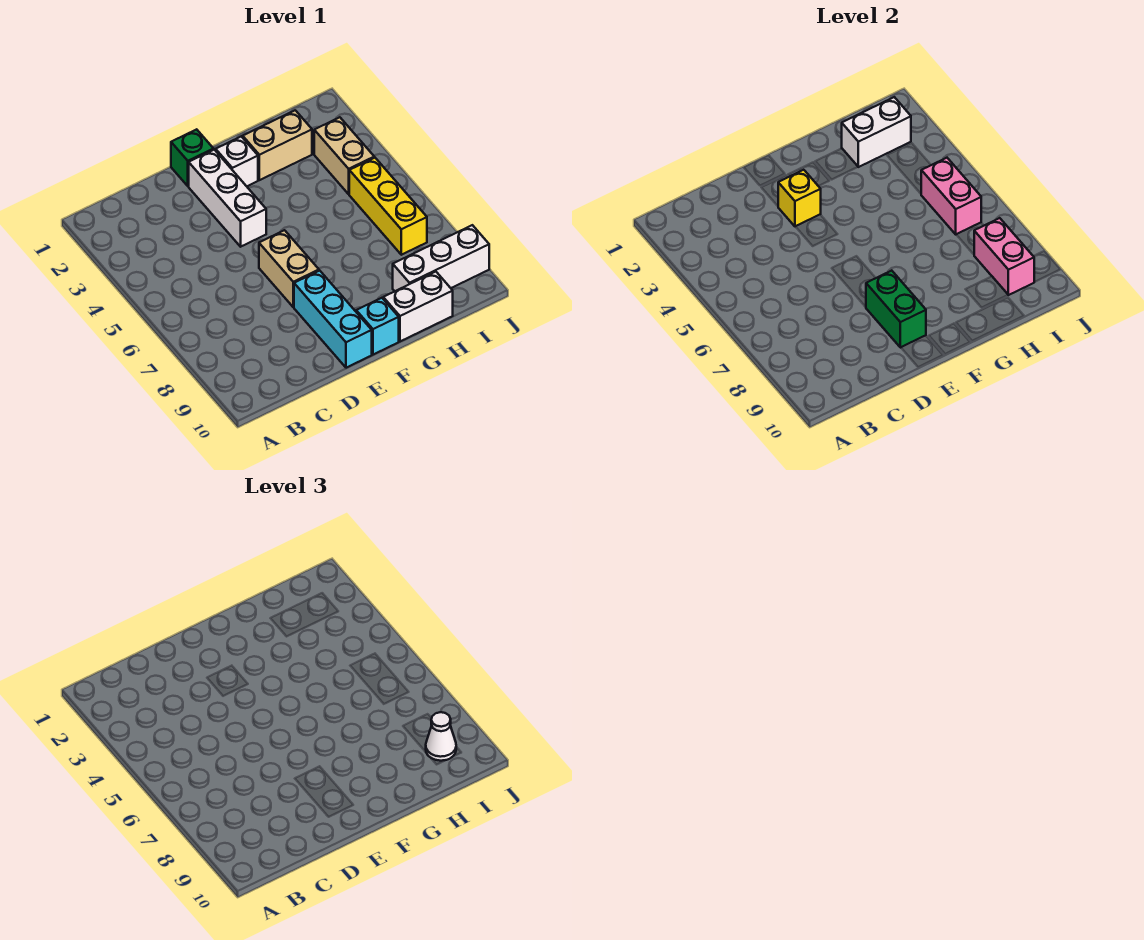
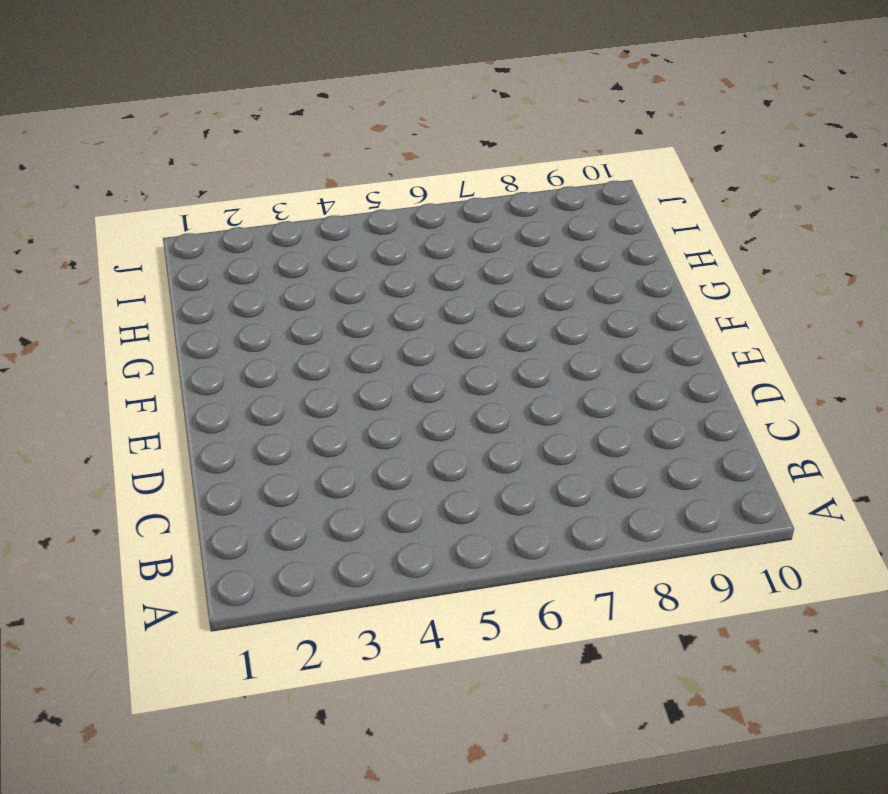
none -> green brick E1 level 1
none -> white brick E2:E4 level 1
none -> tan brick E6:E7 level 1

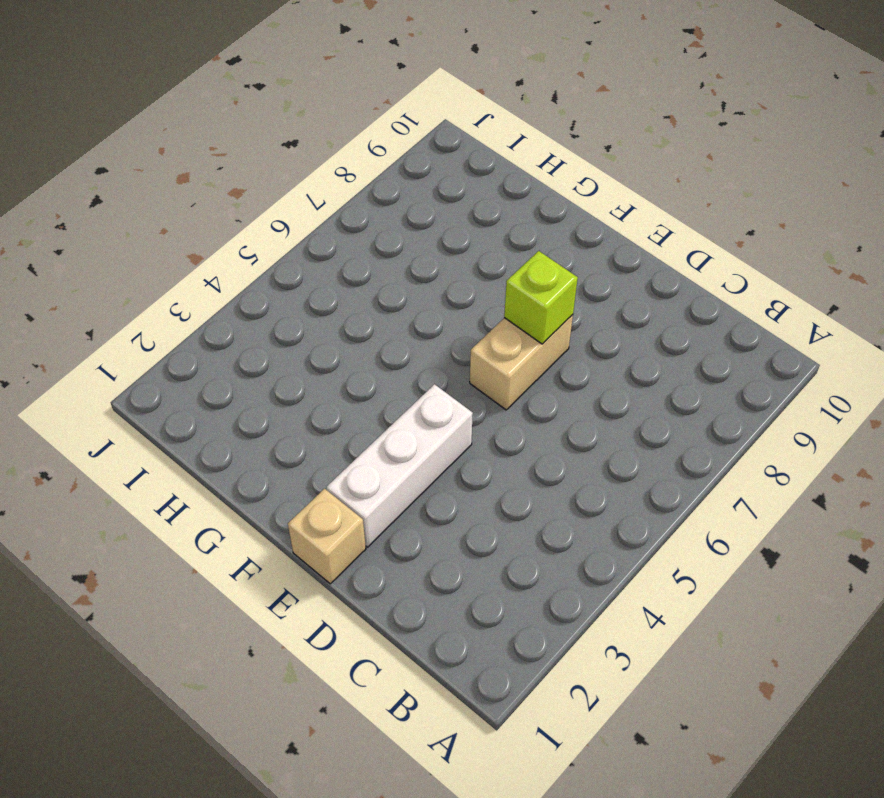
tan brick E1 level 1 -> green brick E1 level 1
lime brick E7 level 2 -> none
none -> cyan brick E8:E10 level 1
none -> white brick F2 level 1
none -> cyan brick F10 level 1

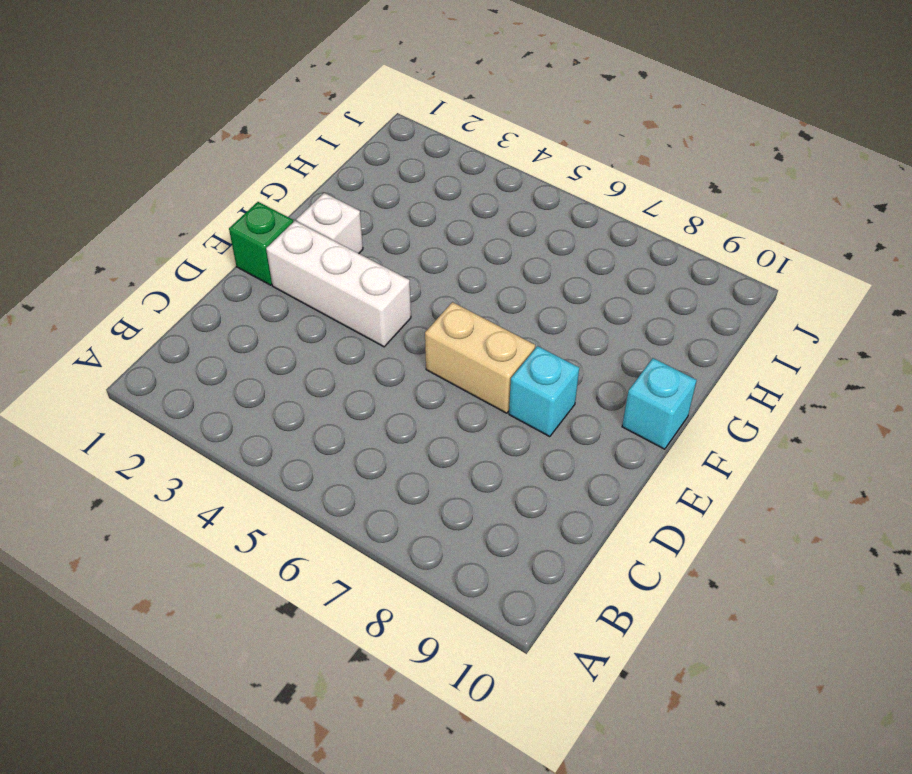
cyan brick E8 level 1 -> cyan brick E8:E10 level 1
none -> tan brick G2:H2 level 1
none -> white brick G10:H10 level 1
none -> white brick H9:J9 level 1

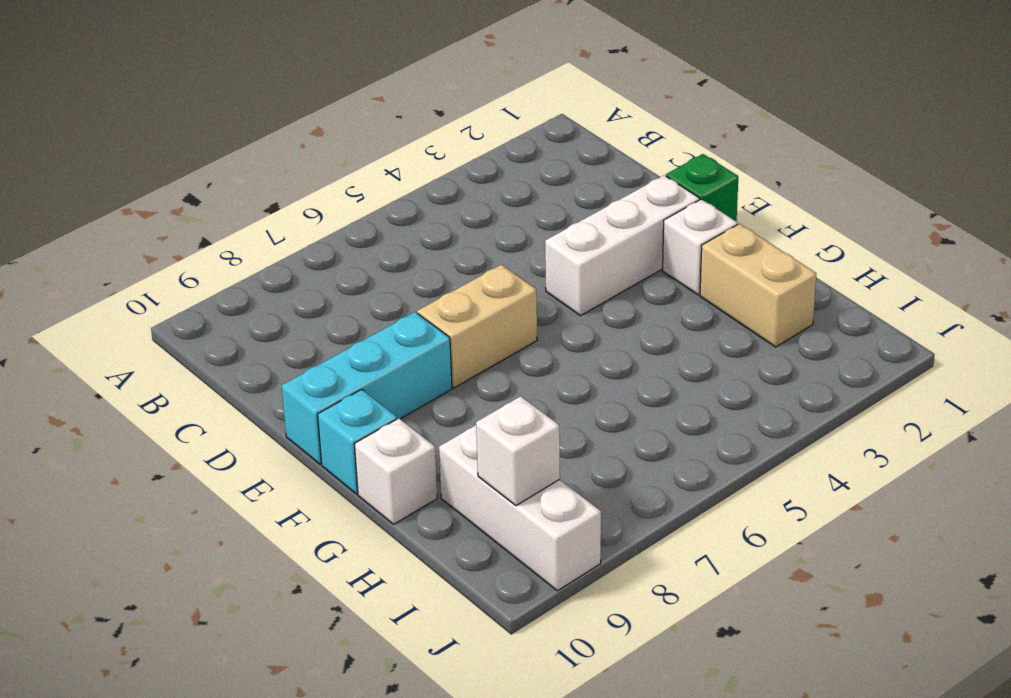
white brick G10 level 1 -> white brick G10:H10 level 1
white brick I9 level 2 -> pink brick I8:I9 level 2
none -> tan brick I3:I4 level 1
none -> yellow brick I5:I7 level 1
none -> yellow brick E3 level 2

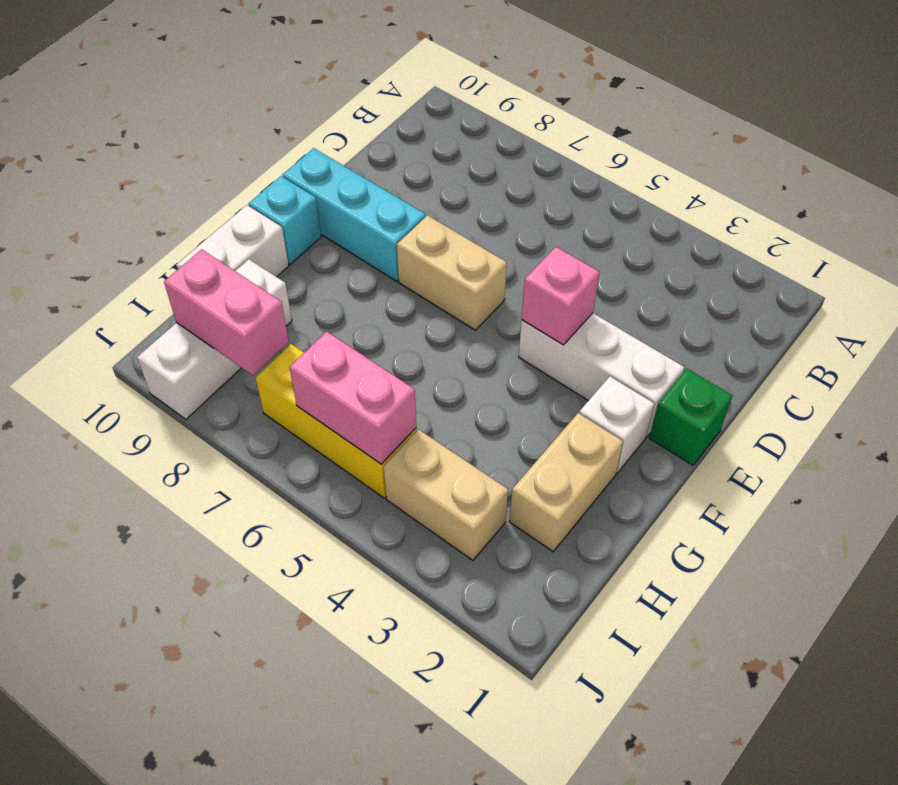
pink brick E4 level 2 -> none
none -> yellow brick E3 level 2
none -> green brick E8:E9 level 2
none -> white brick H2:I2 level 2

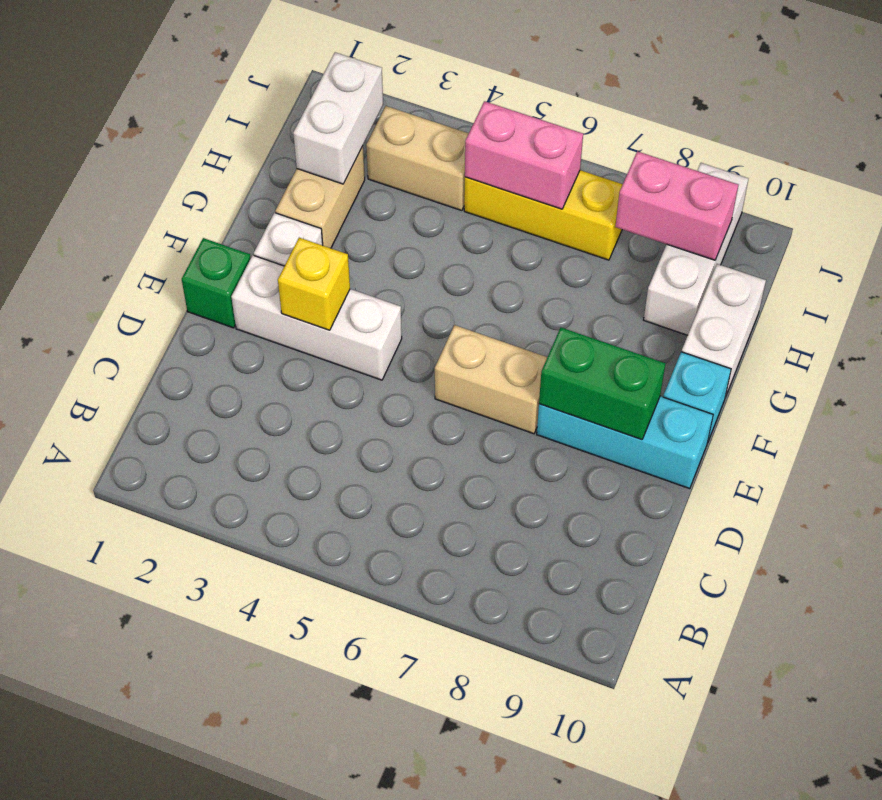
none -> white cone I9 level 3

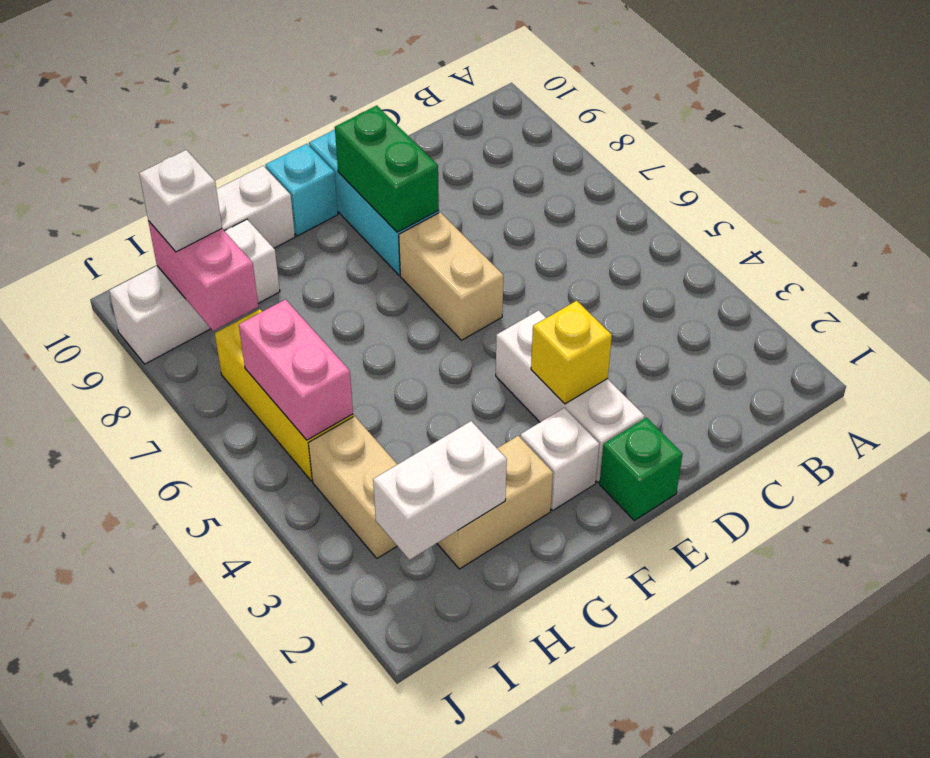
white brick I9 level 3 -> white cone I9 level 3

